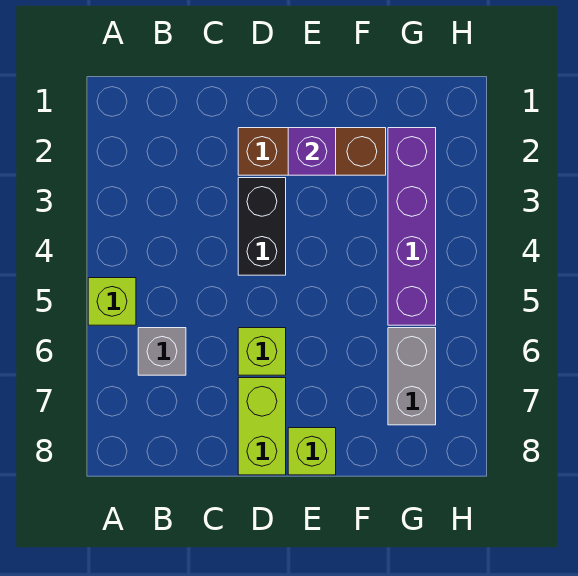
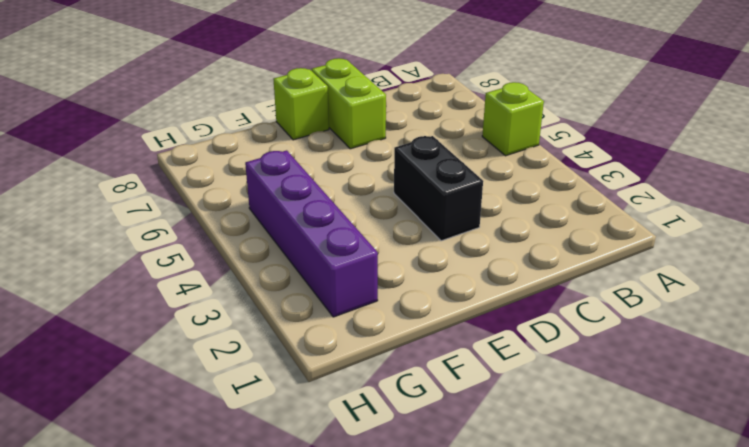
none -> grey brick B6 level 1
none -> brown brick D2:F2 level 1

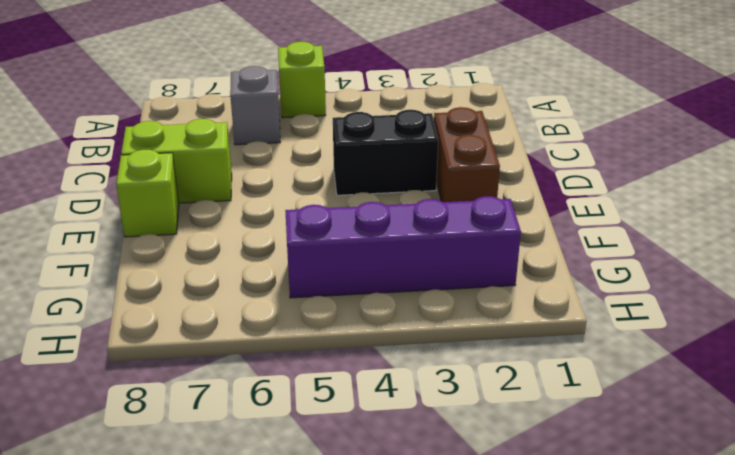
brown brick D2:E2 level 1 -> brown brick D2:F2 level 1
none -> lime brick D6 level 1
none -> grey brick G6:G7 level 1

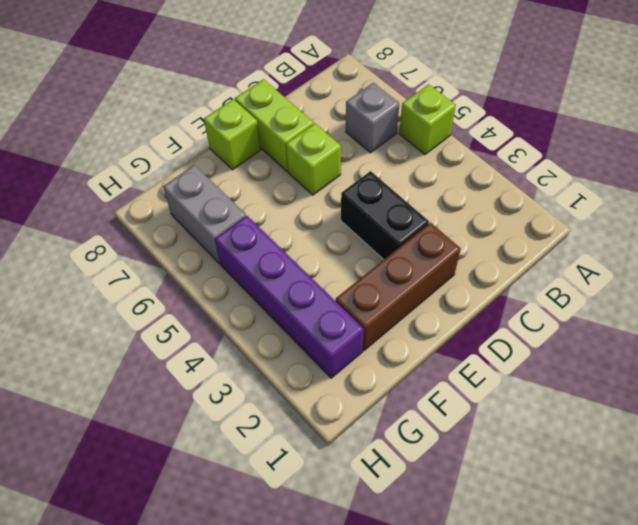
none -> purple brick E2 level 2

